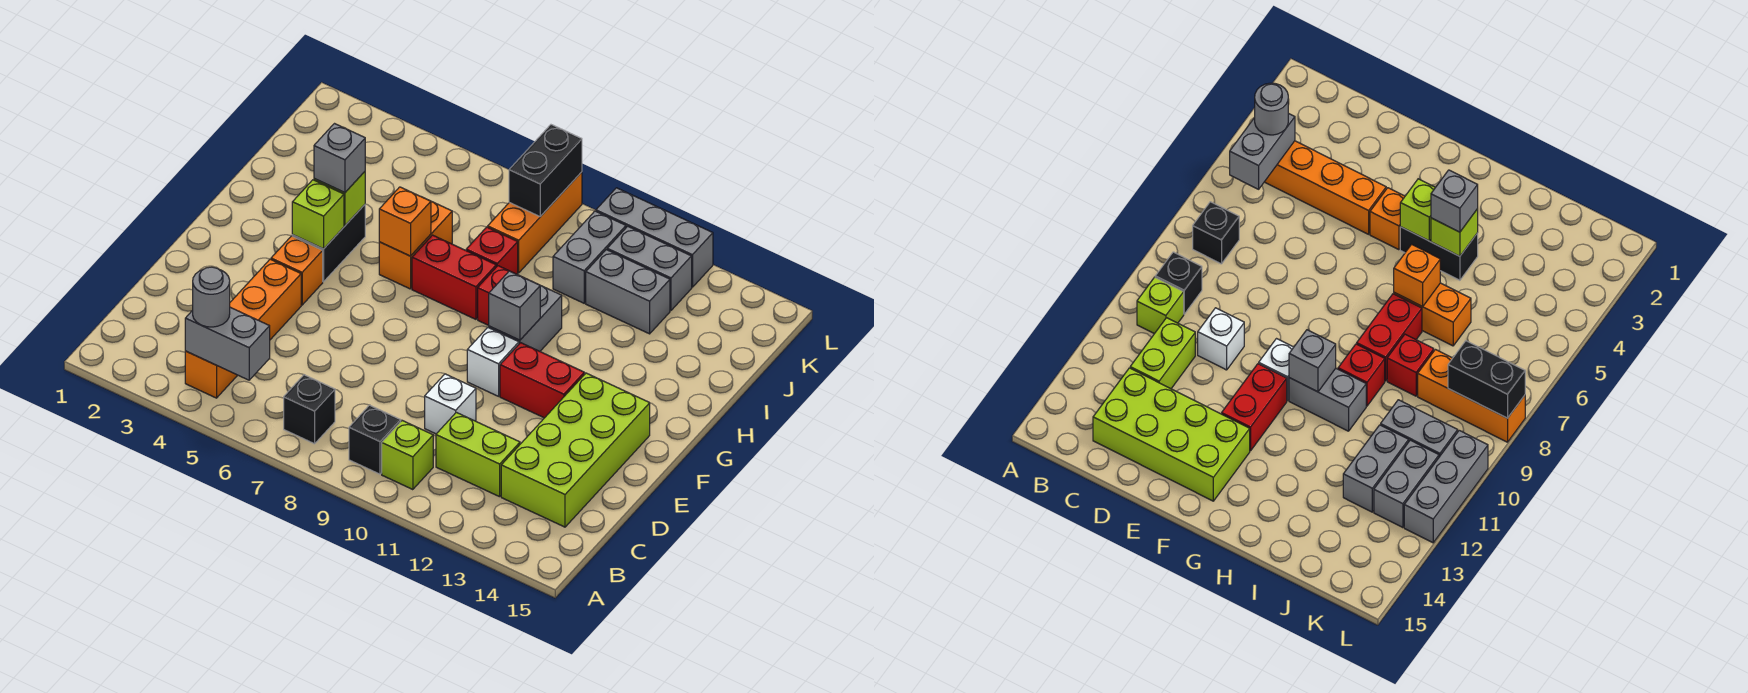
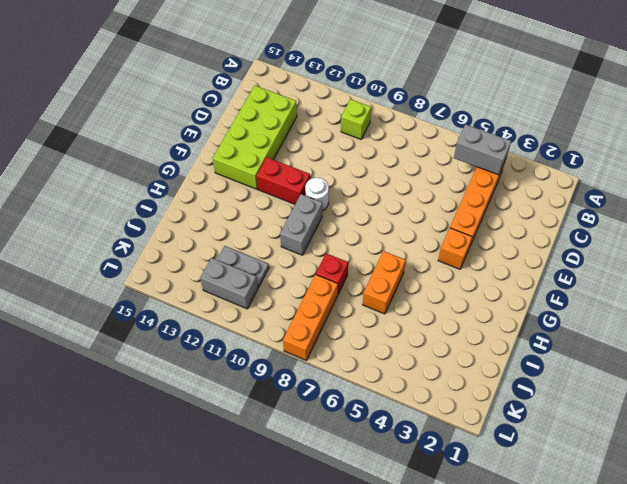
white round brick F10 level 1 -> white brick F10 level 1
grey plate J11:J12 level 1 -> grey brick J11:J12 level 1
none -> black brick B7 level 1
none -> black brick B9 level 1
none -> lime brick C11:C12 level 1

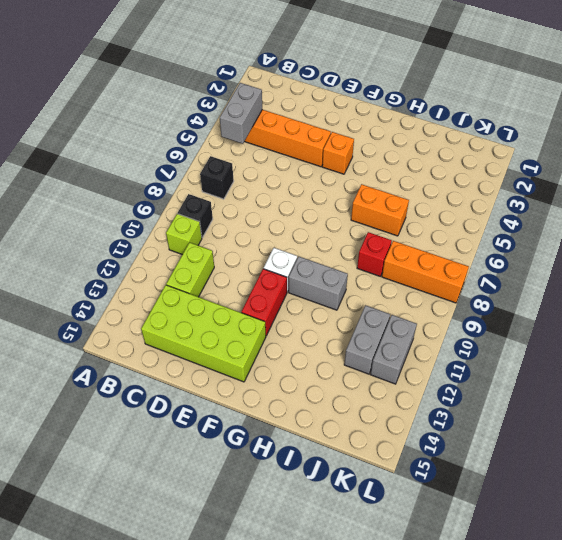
none -> white brick D10 level 1
none -> black brick G4:H4 level 1
none -> red brick H7:H8 level 1

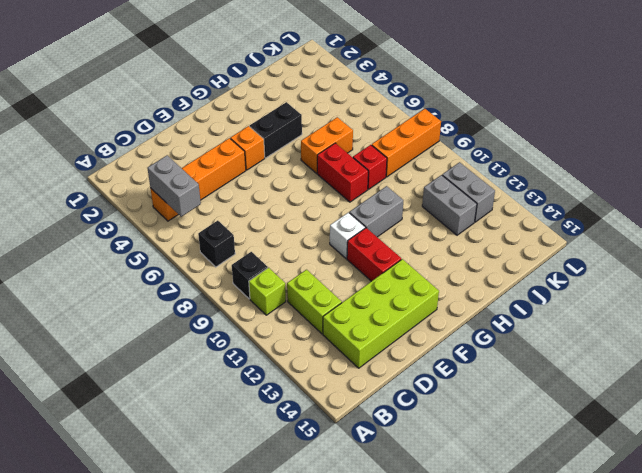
none -> white brick D10 level 1
none -> red brick H9 level 1
none -> grey brick J10:K10 level 1

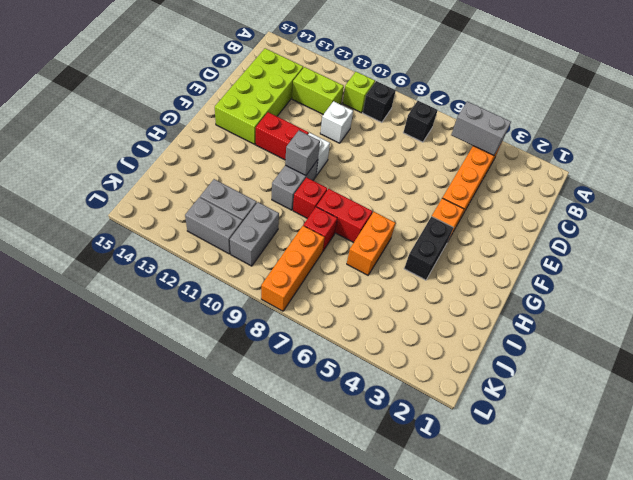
none -> grey brick L10:L12 level 1
none -> lime brick G4 level 2
none -> lime brick H4 level 2

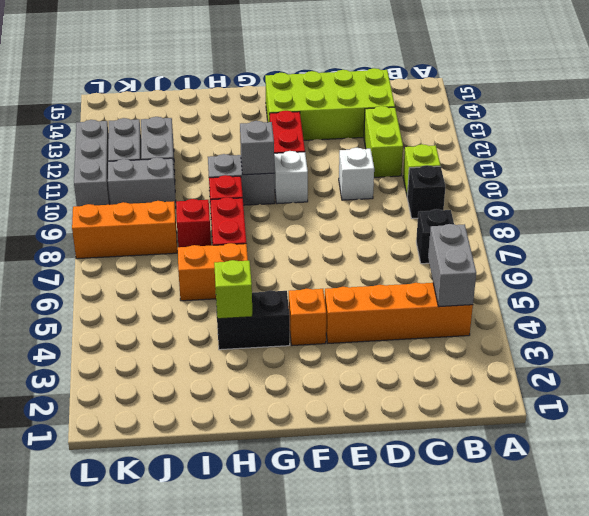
none -> lime brick G4 level 2
none -> orange brick H6 level 2
none -> black brick K8:L8 level 2

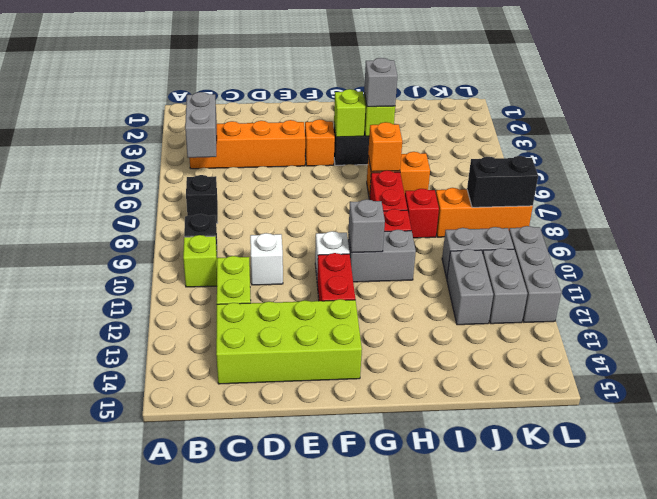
none -> grey round brick B4 level 3

